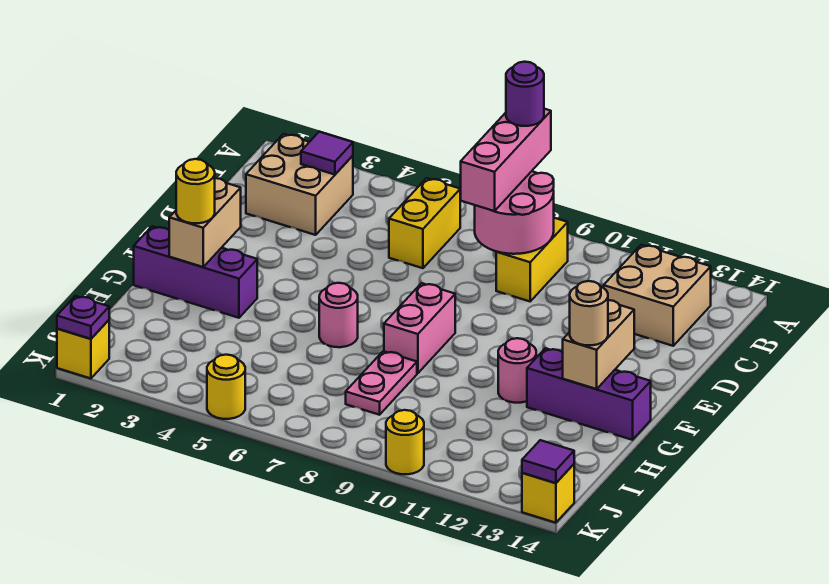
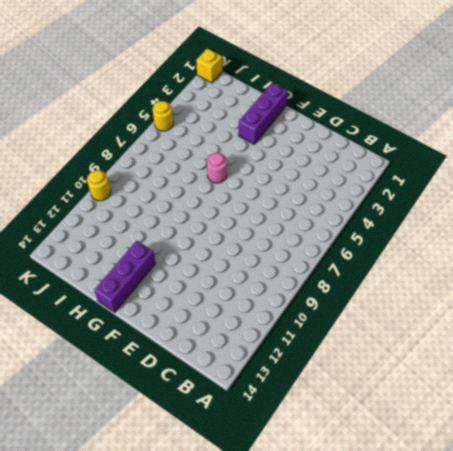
none -> tan brick B2:C3 level 1
none -> yellow brick B6:C6 level 1
none -> yellow brick B9:C9 level 1

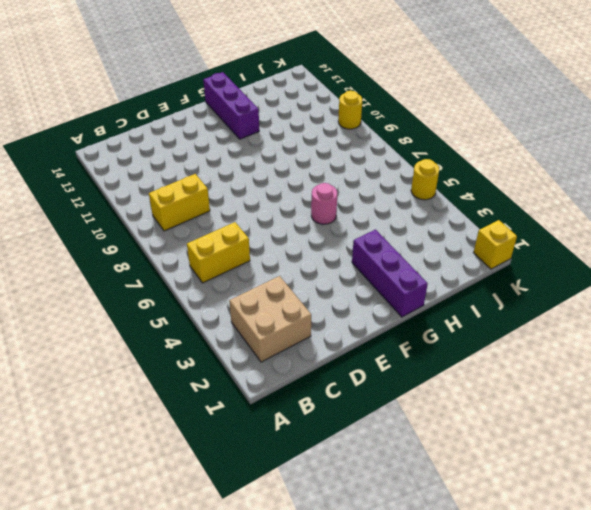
none -> tan brick B12:C13 level 1
none -> pink brick F8:G8 level 1
none -> pink round brick G11 level 1

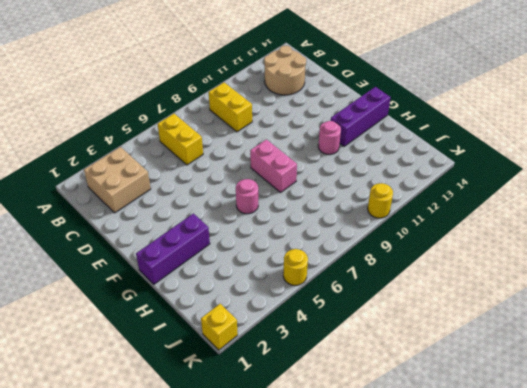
tan round brick B12:C13 level 1 -> tan brick B12:C13 level 1
none -> pink plate H8:I8 level 1
none -> yellow brick K14 level 1
none -> purple tile B3 level 2

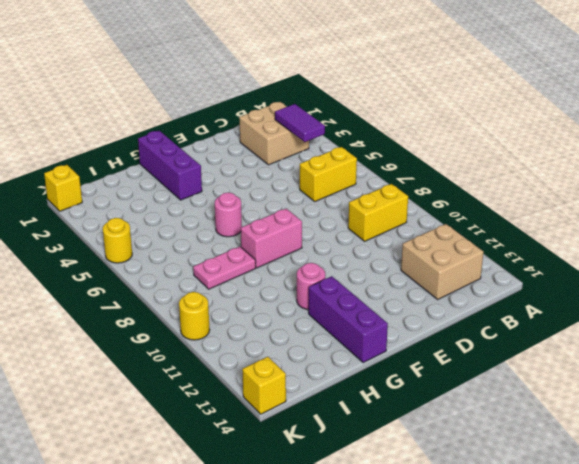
purple tile B3:B4 level 2 -> purple tile B3 level 2
none -> pink round brick B8:C9 level 2
none -> tan brick F2:G2 level 2
none -> tan brick F13:G13 level 2

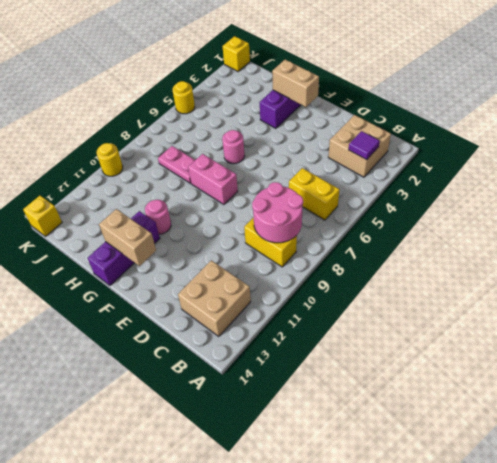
none -> purple plate K1 level 2
none -> purple tile K14 level 2
none -> pink brick A8:C8 level 3

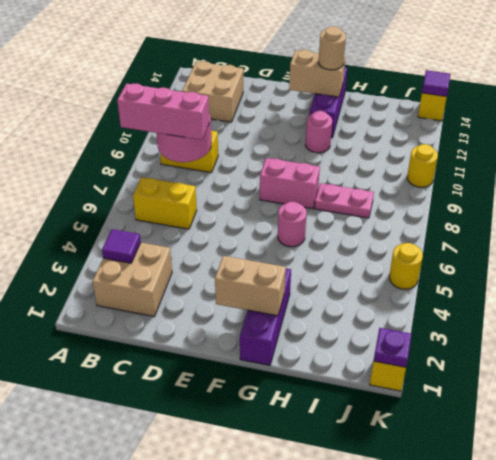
none -> yellow round brick G2 level 3
none -> purple round brick A8 level 4

